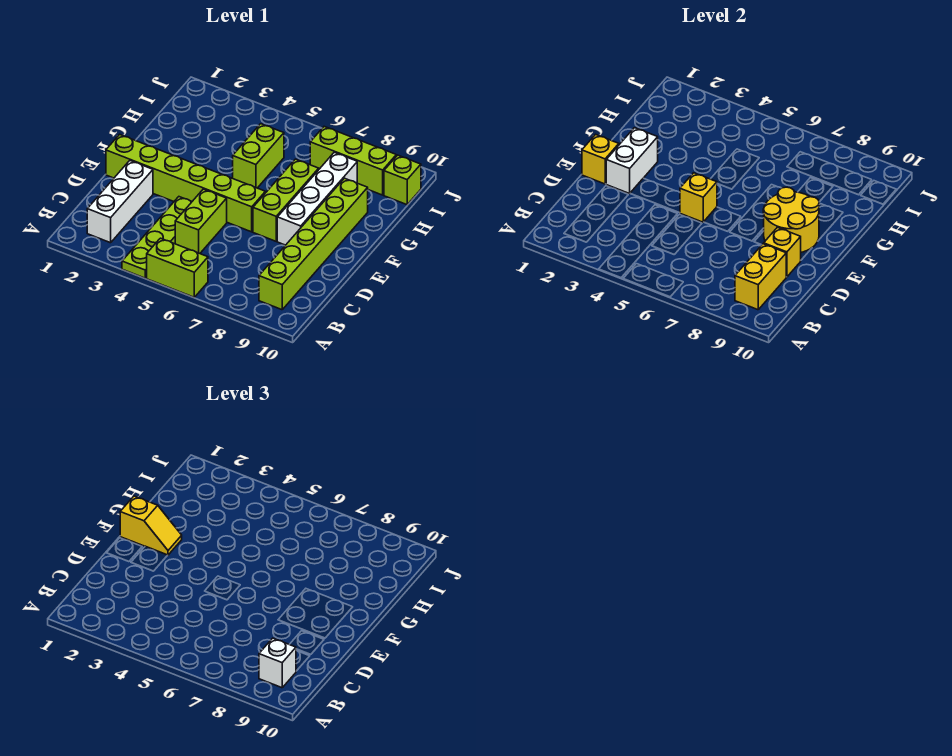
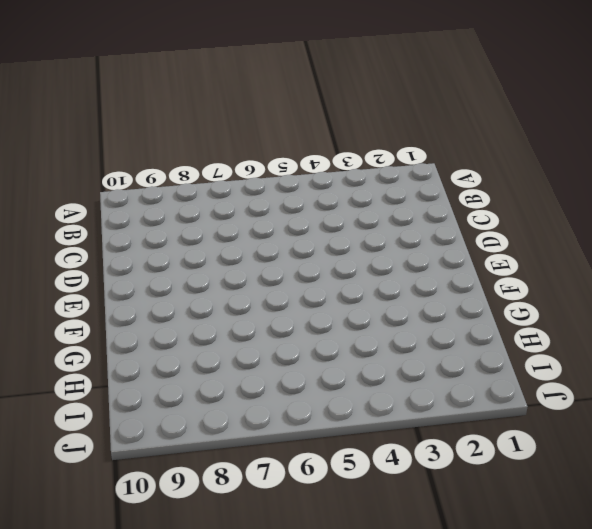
none -> lime plate A4:D4 level 1
none -> lime brick A5:A6 level 1
none -> white brick B2:D2 level 1

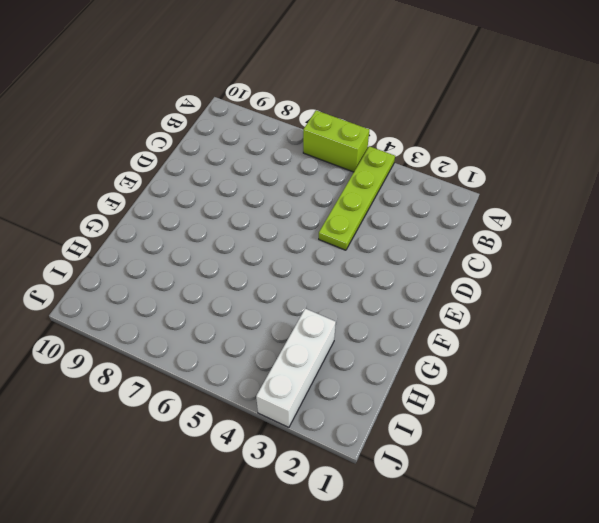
white brick H3:J3 level 1 -> white brick B2:D2 level 1
none -> lime brick B9:G9 level 1
none -> lime brick C5:D5 level 1
none -> lime brick E1:E6 level 1

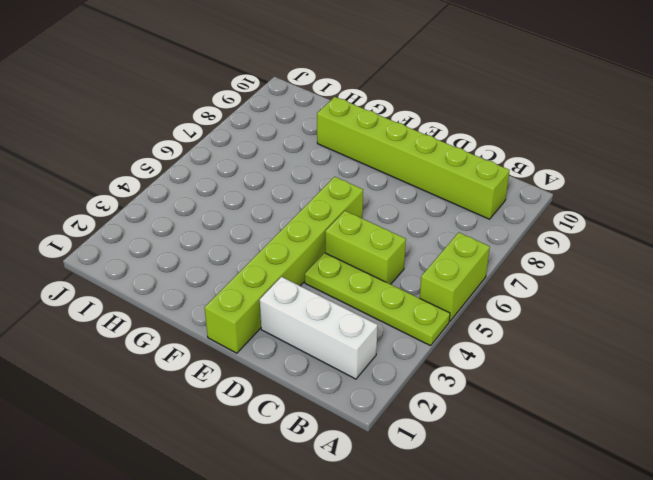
none -> lime brick E7:G7 level 1
none -> white brick E8:H8 level 1
none -> lime brick G5:H5 level 1

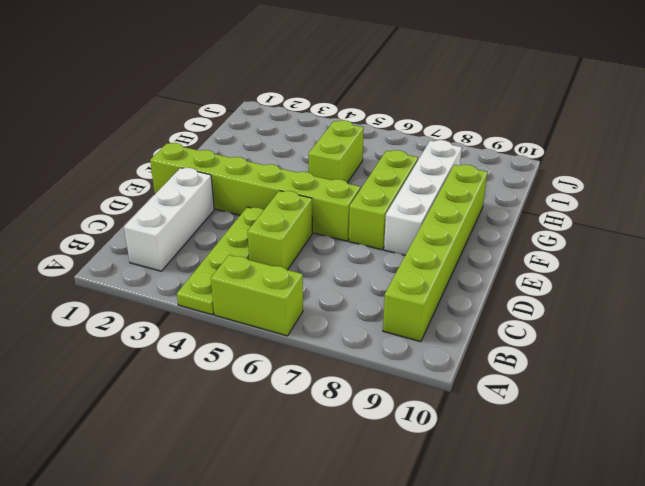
none -> lime brick I7:I9 level 1
none -> lime brick I10 level 1
none -> yellow brick B9:C9 level 2

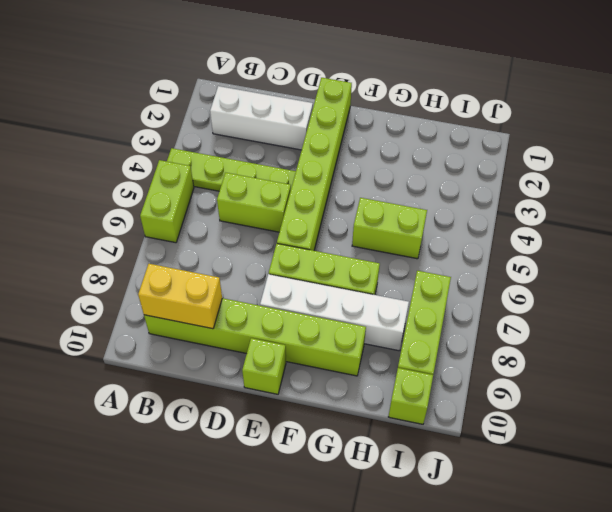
lime brick E10 level 1 -> none
none -> yellow brick D9 level 2
none -> yellow brick E1 level 2
none -> white brick E2:F2 level 2

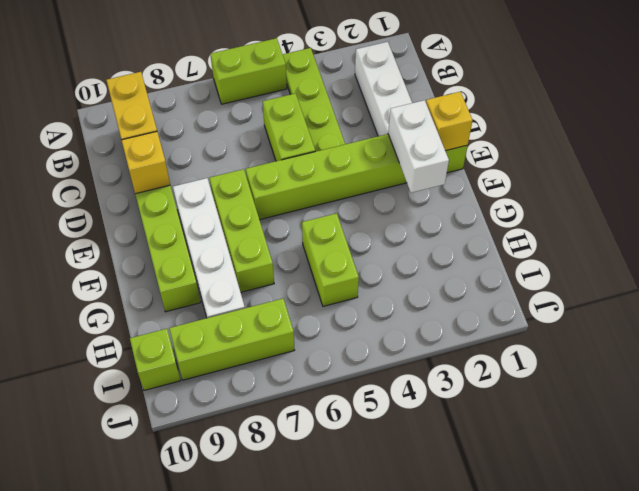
none -> yellow brick E5 level 2
none -> yellow round brick E8:F9 level 2
none -> white brick B9 level 3

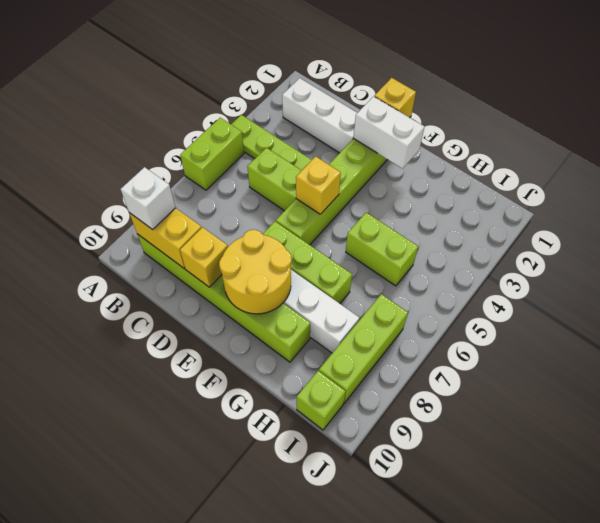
none -> yellow slope F1:F2 level 3 top 1

